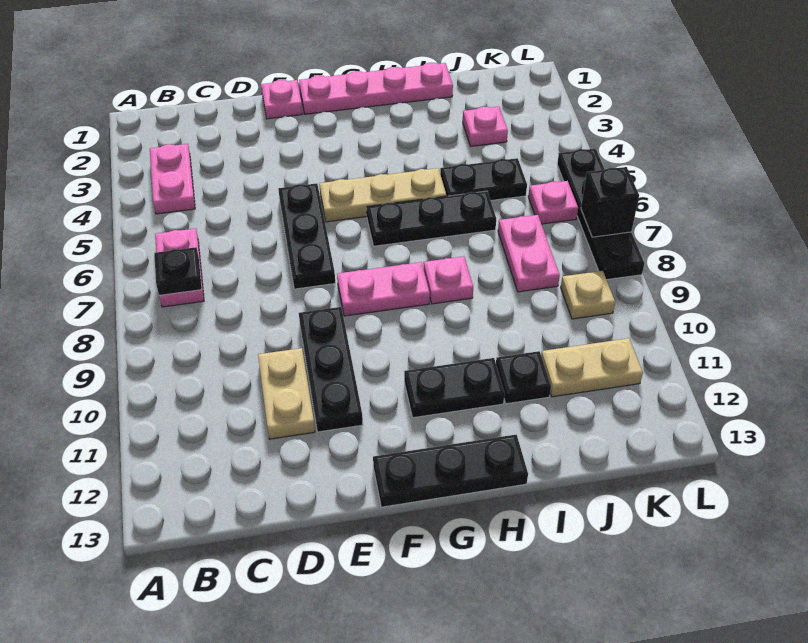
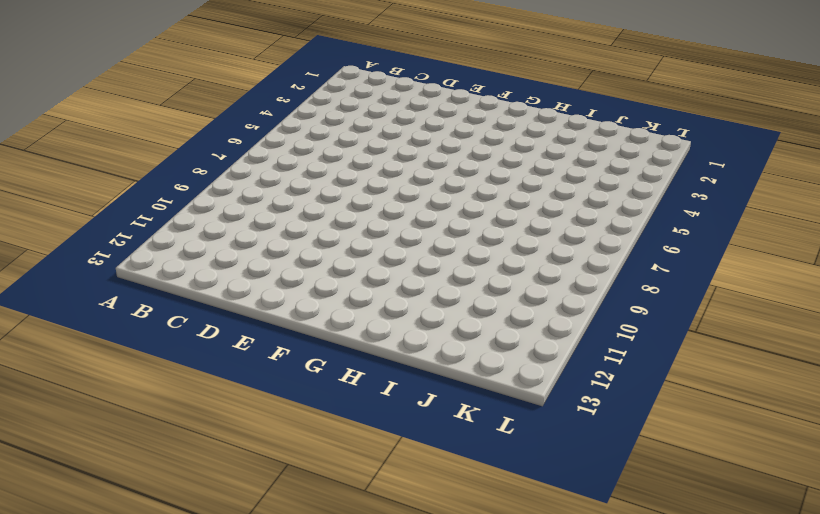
none -> pink plate B3:B4 level 1
none -> pink plate B6:B7 level 1
none -> tan plate D10:D11 level 1

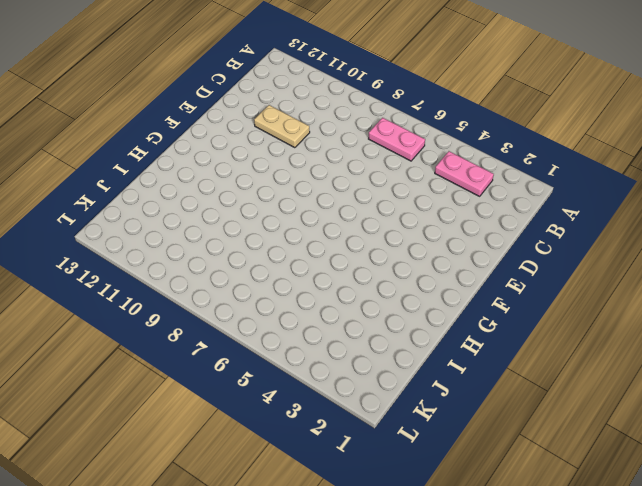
none -> pink plate E1 level 1
none -> black plate E5:E7 level 1
none -> black plate E9:E11 level 1

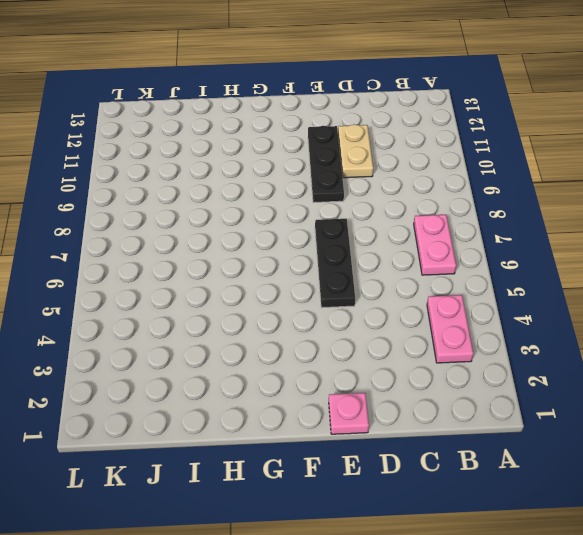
none -> pink plate F1:I1 level 1
none -> tan plate F5:H5 level 1
none -> pink plate F8:G8 level 1

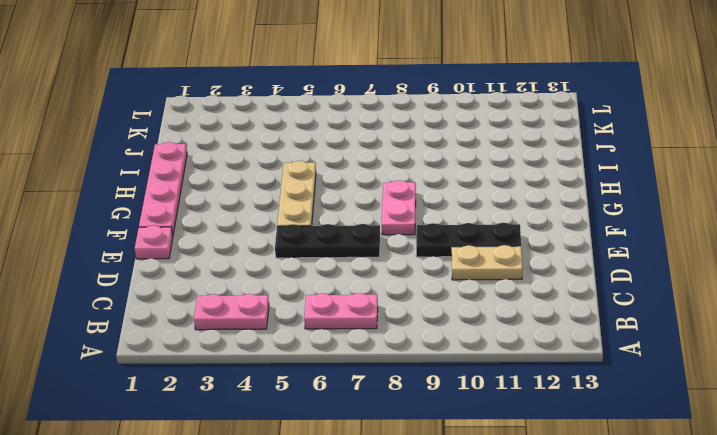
none -> black plate F13:H13 level 1
none -> black plate G6:I6 level 1
none -> black plate G11:H11 level 1

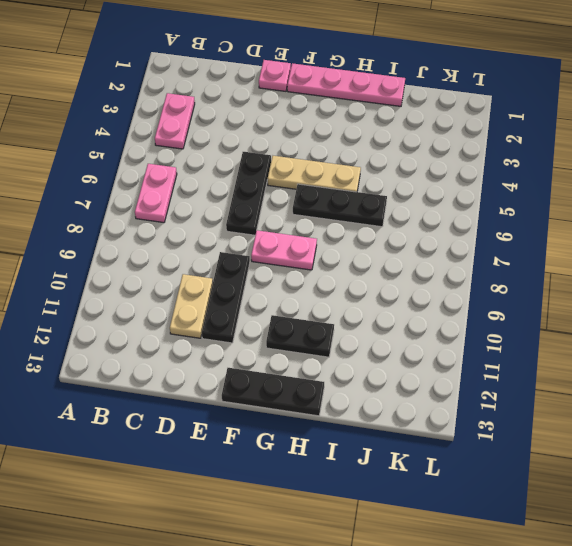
none -> pink plate H8 level 1
none -> black plate I5:J5 level 1
none -> black plate I11 level 1

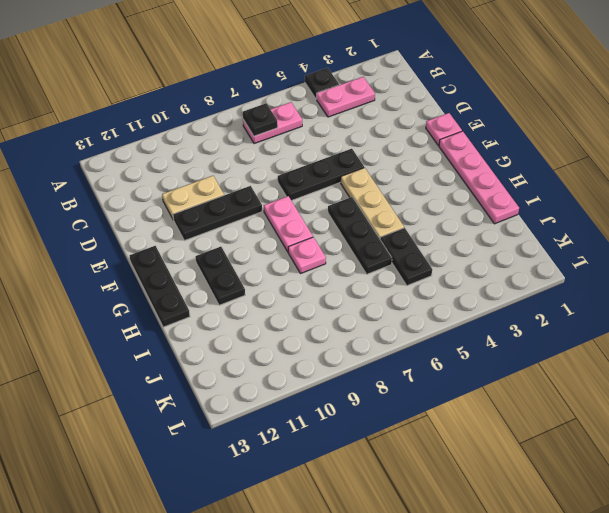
black plate A4 level 1 -> black plate I11 level 1
none -> pink plate J3 level 1
none -> pink plate J7:J8 level 1
none -> tan plate J11:K11 level 1

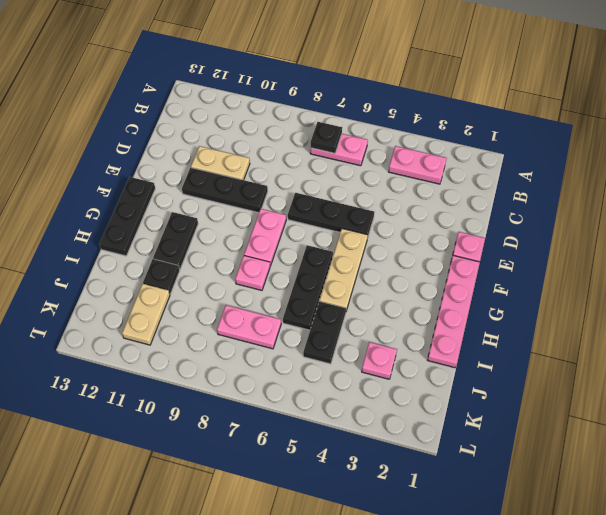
none -> pink plate K6 level 1
none -> tan plate K9 level 1
none -> black plate L5:L8 level 1

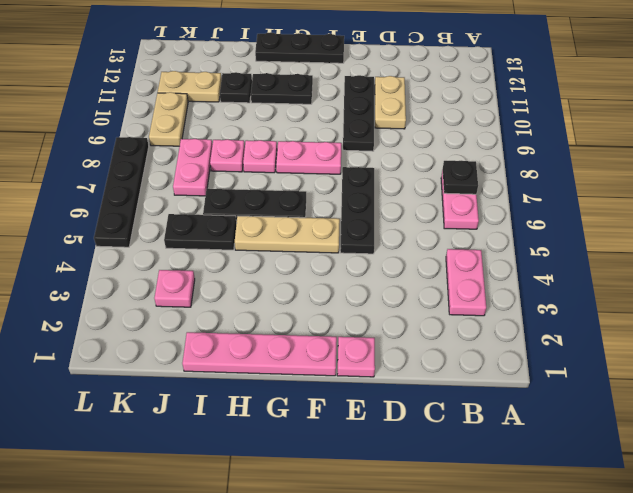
pink plate I8 level 1 -> pink plate K6 level 1
tan plate K9:K10 level 1 -> tan plate K9 level 1
none -> black brick L7 level 2

